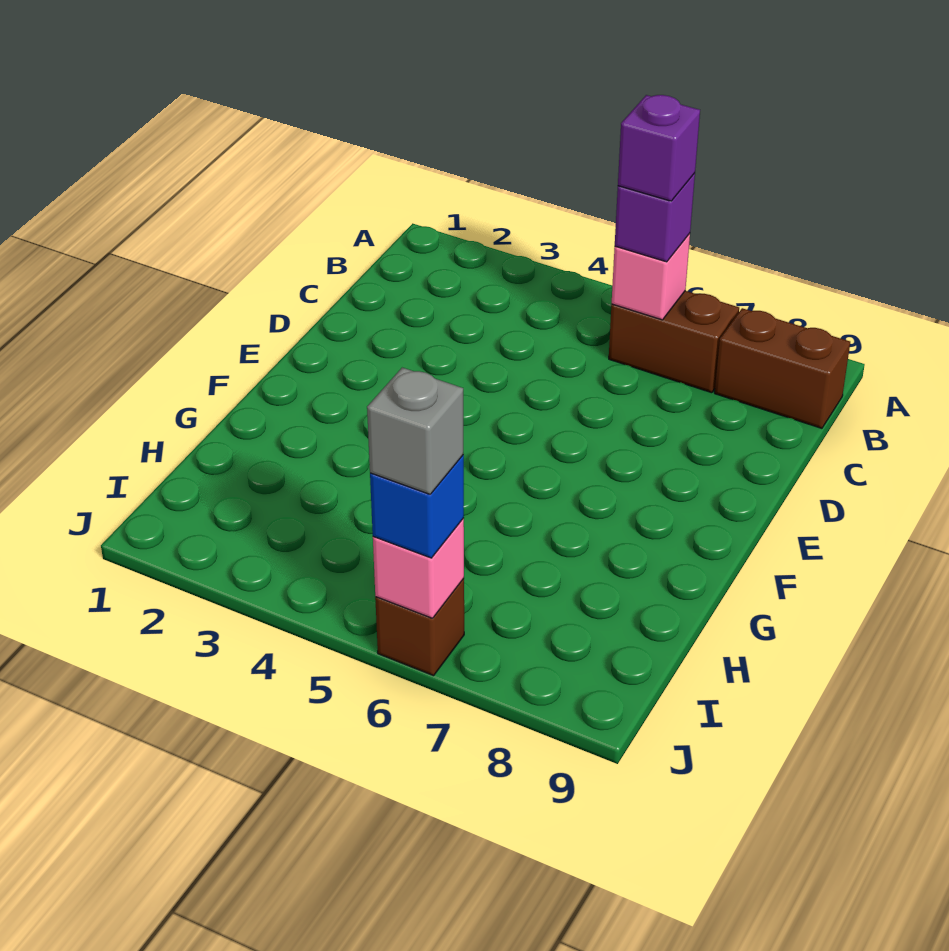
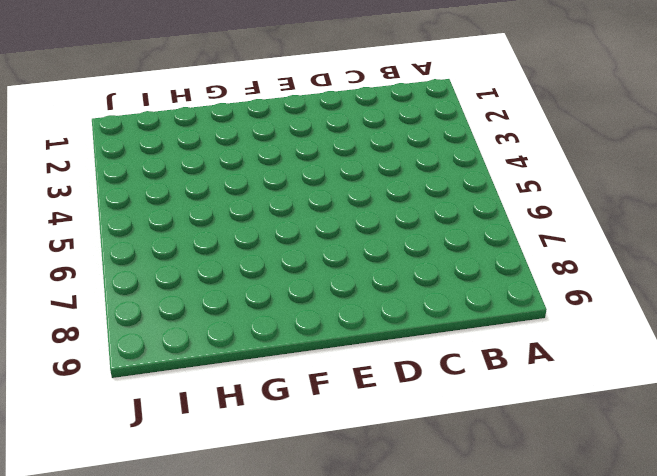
none -> brown brick B6:B7 level 1
none -> brown brick B8:B9 level 1

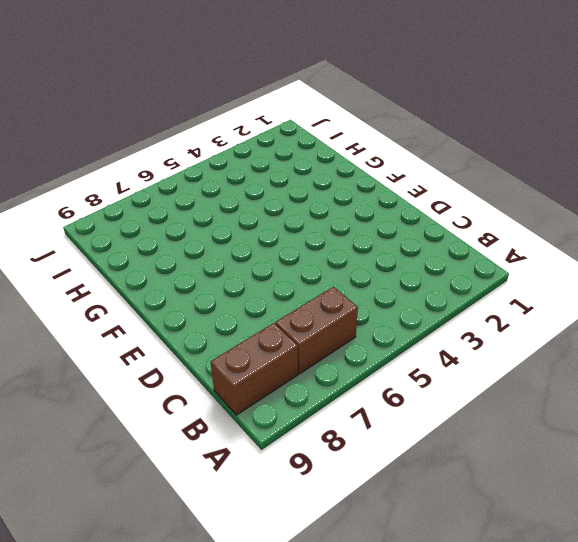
none -> brown brick J6 level 1
none -> pink brick B6 level 2

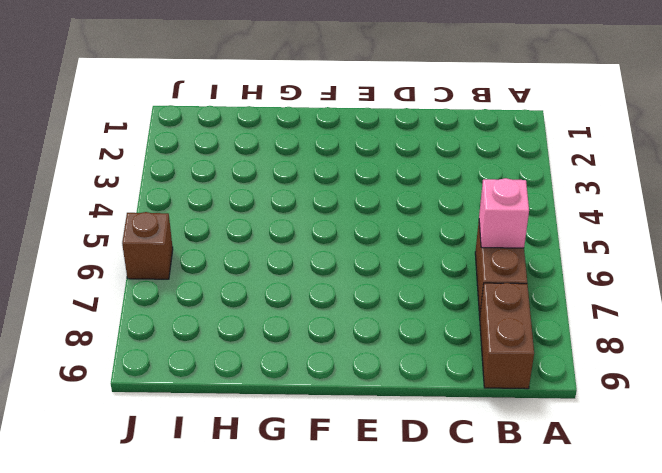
none -> pink brick J6 level 2
none -> purple brick B6 level 3

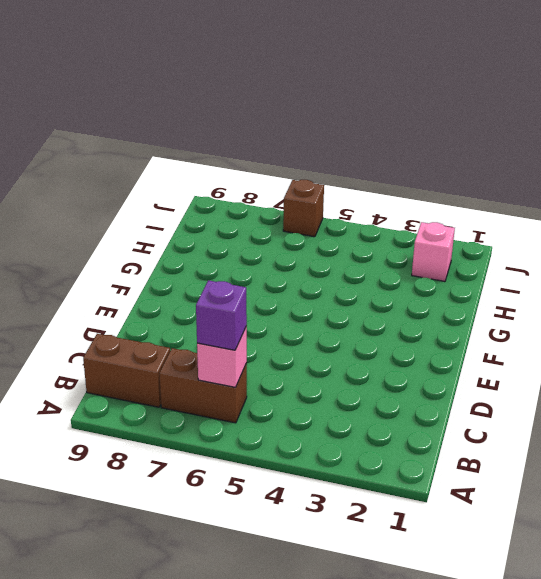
pink brick I2 level 1 -> pink brick J6 level 2
none -> blue brick J6 level 3
none -> purple brick B6 level 4

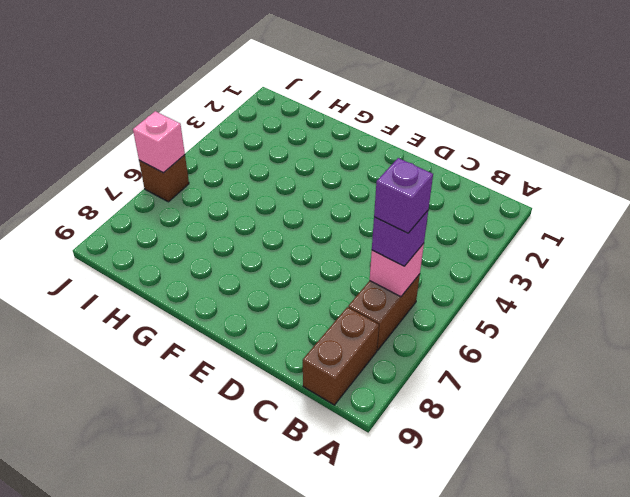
none -> blue brick J6 level 3
none -> grey brick J6 level 4

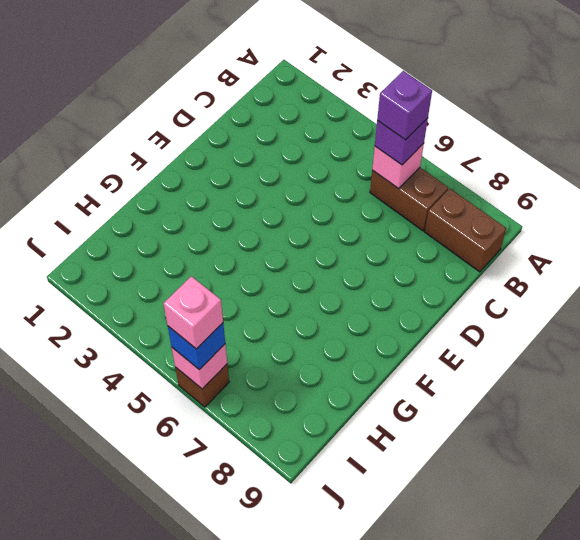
pink brick J6 level 4 -> grey brick J6 level 4

